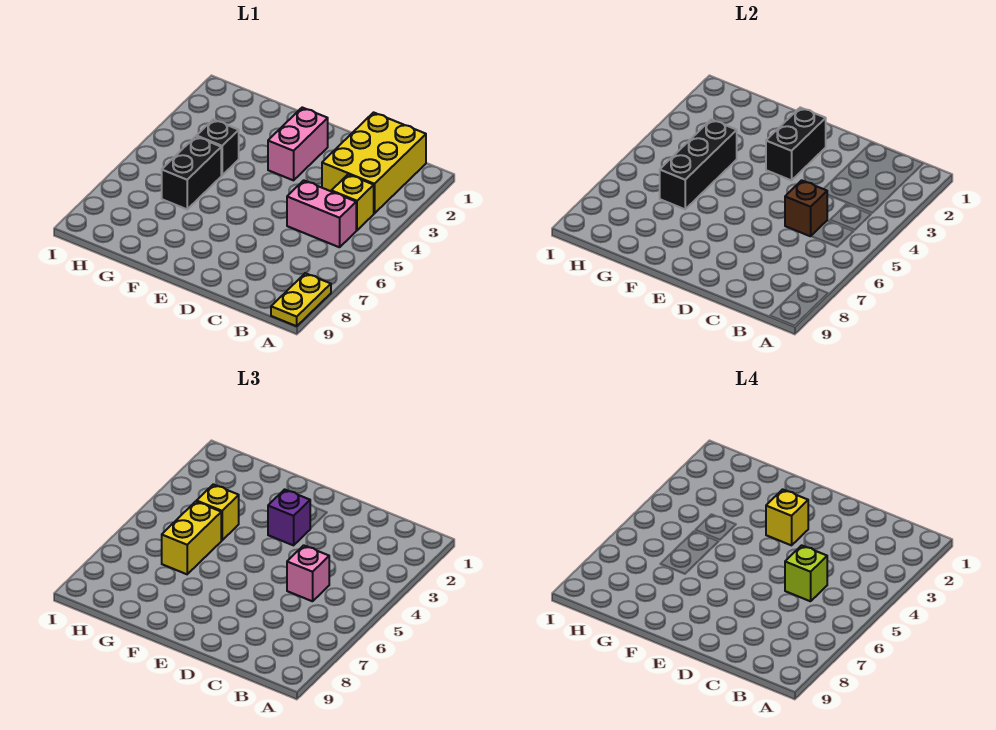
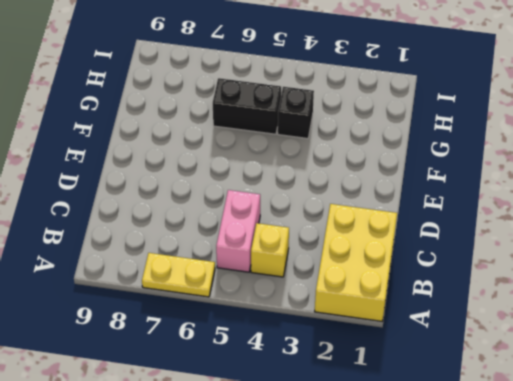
yellow brick A1:C2 level 1 -> yellow brick B1:C3 level 1
yellow plate A6:A7 level 1 -> yellow plate A8:A9 level 1
none -> pink brick E2:E3 level 1
none -> brown brick C5 level 2
none -> black brick E2:E3 level 2

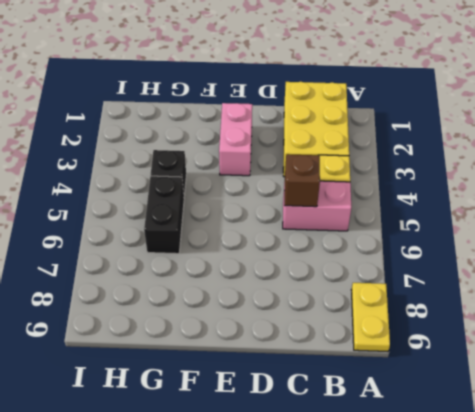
none -> black brick E2:E3 level 2
none -> black brick G4:G6 level 2
none -> pink brick C5 level 3

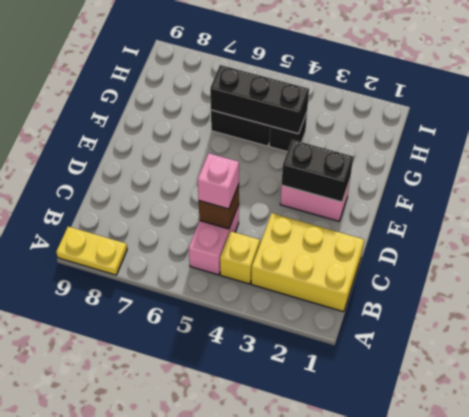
none -> purple brick E3 level 3
none -> yellow brick G4 level 3
none -> yellow brick G5:G6 level 3

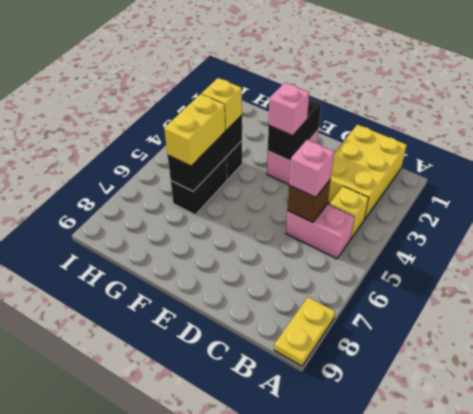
pink brick E3 level 3 -> purple brick E3 level 3
none -> lime brick C5 level 4
none -> yellow brick E3 level 4

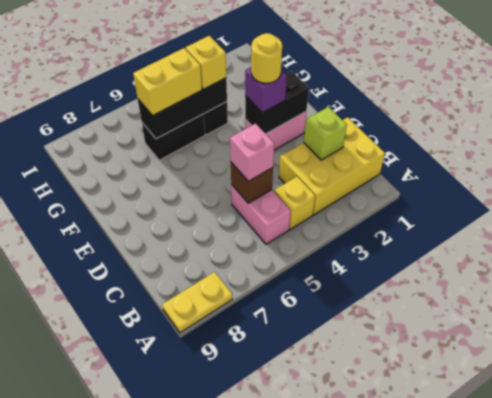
lime brick C2 level 2 -> lime brick C5 level 4
yellow round brick E3 level 4 -> yellow brick E3 level 4

